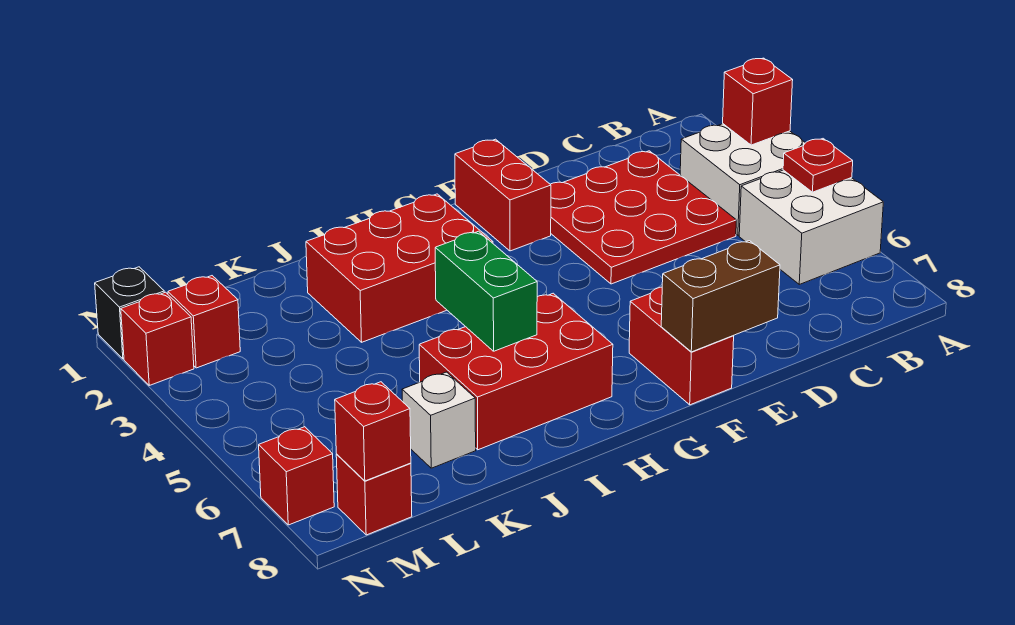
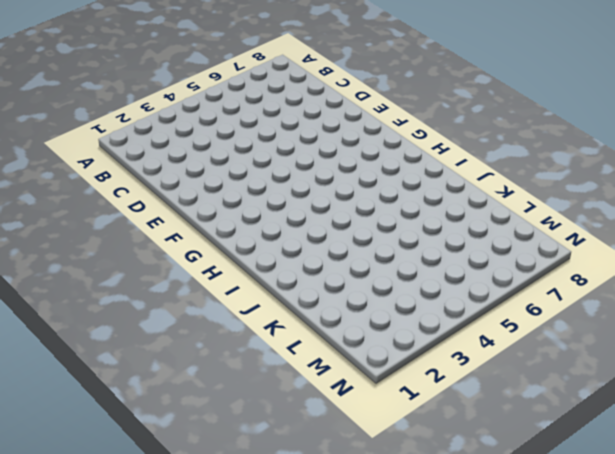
none -> white brick A3:B4 level 1
none -> white brick A5:B6 level 1
none -> red plate C2:E4 level 1

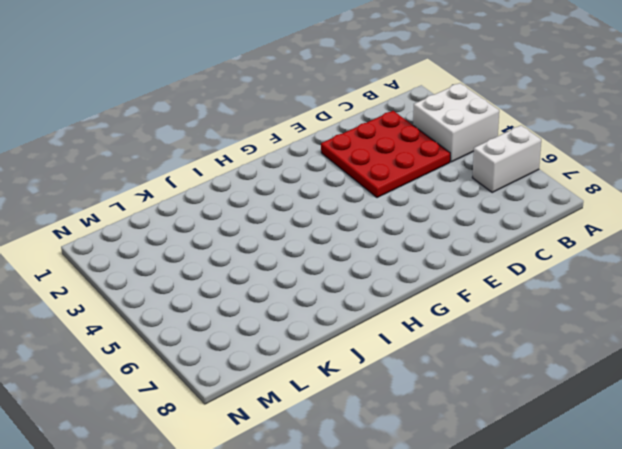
white brick A6:B6 level 1 -> white brick A5:B6 level 1
none -> red brick F1:F2 level 1
none -> red brick F7:F8 level 1
none -> red brick H2:J3 level 1

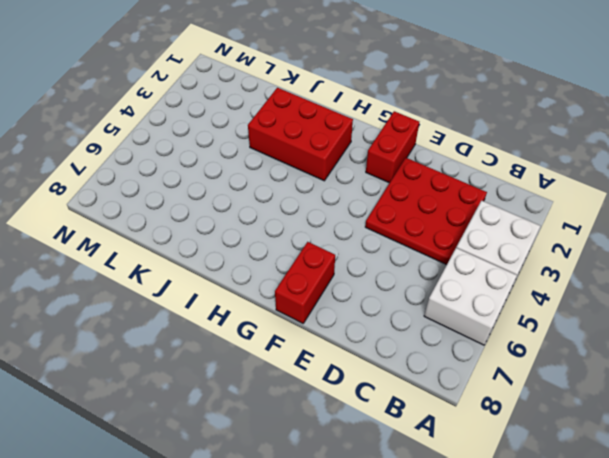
none -> red brick H6:J7 level 1
none -> white brick K7 level 1
none -> red brick M2 level 1

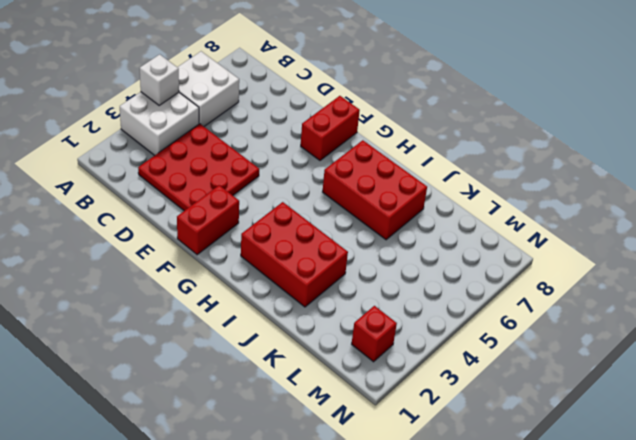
white brick A4 level 2 -> white brick K7 level 1
none -> red brick M8 level 1
none -> black brick N1 level 1
none -> red brick N2 level 1

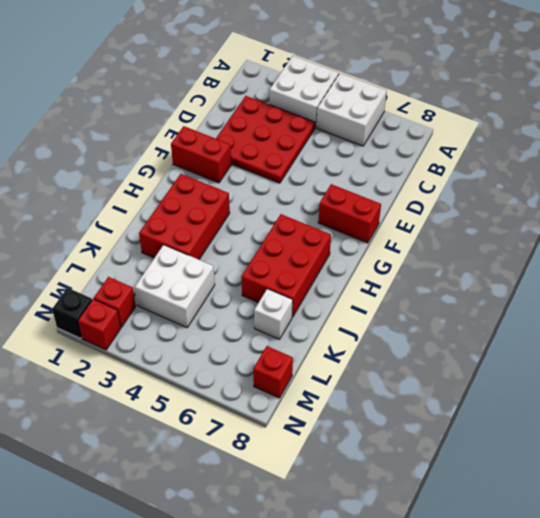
white brick K3:L4 level 1 -> none
none -> red brick N7 level 1
none -> red brick A3 level 2
none -> red plate A5 level 2

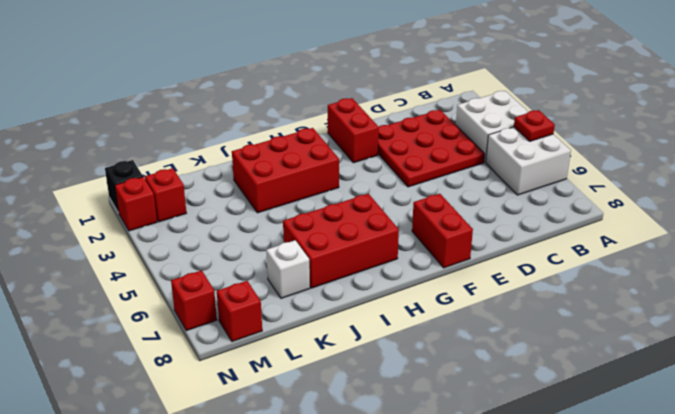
none -> red brick A3 level 2
none -> brown brick E8:F8 level 2
none -> green brick I5:I6 level 2

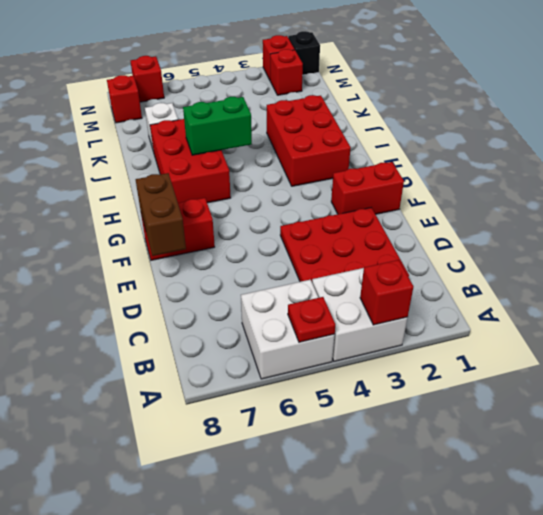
none -> red brick M8 level 2

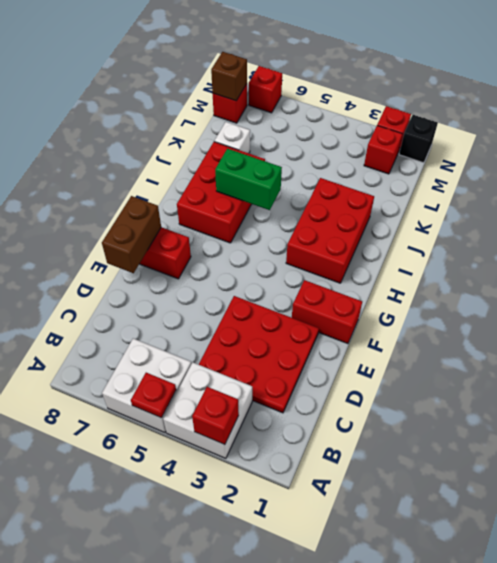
brown brick M8 level 2 -> red brick M8 level 2

